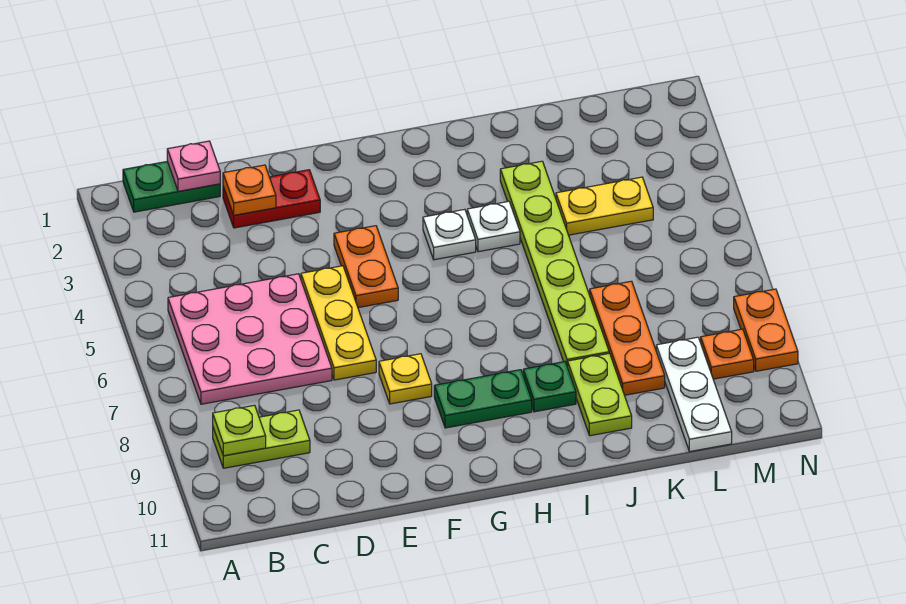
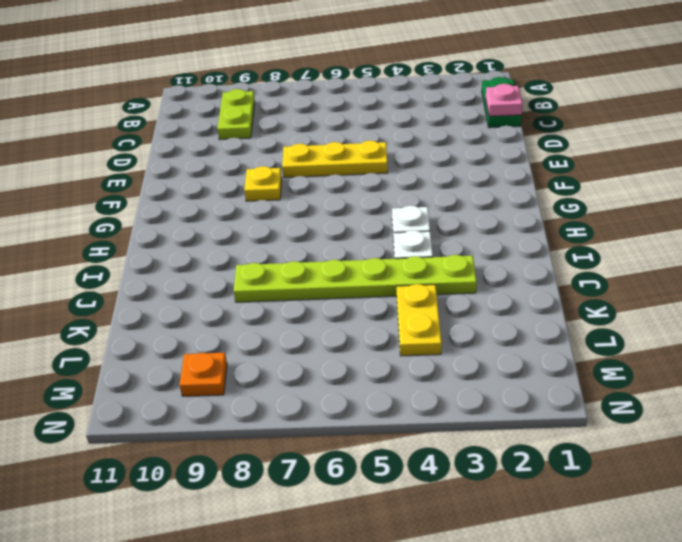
none -> pink plate B5:D7 level 1
none -> red plate D2:E2 level 1
none -> orange plate F4:F5 level 1

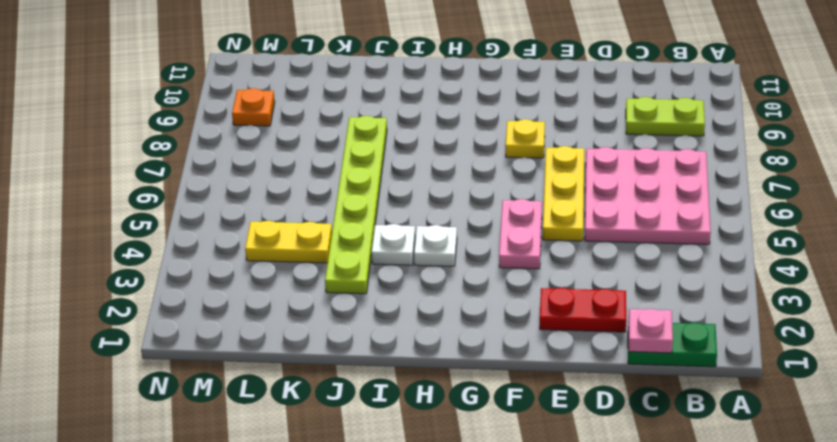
pink plate F4:F5 level 1 -> orange plate F4:F5 level 1
none -> green plate G9:H9 level 1
none -> green plate I9 level 1
none -> lime plate J9:J10 level 1

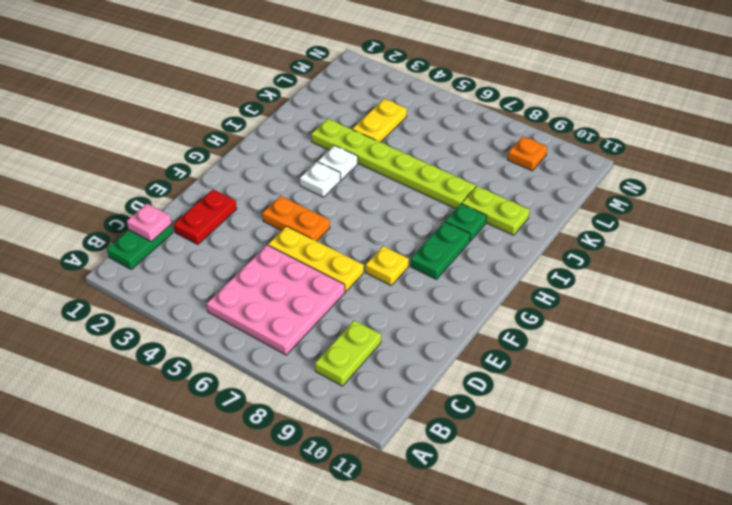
none -> orange plate K7:K9 level 1
none -> white plate L9:L11 level 1
none -> orange plate N8:N9 level 1

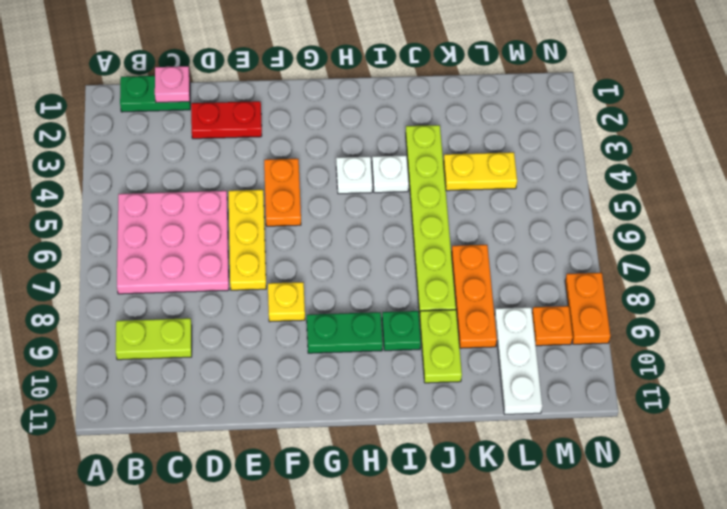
none -> lime plate B9 level 2
none -> orange plate D2 level 2

